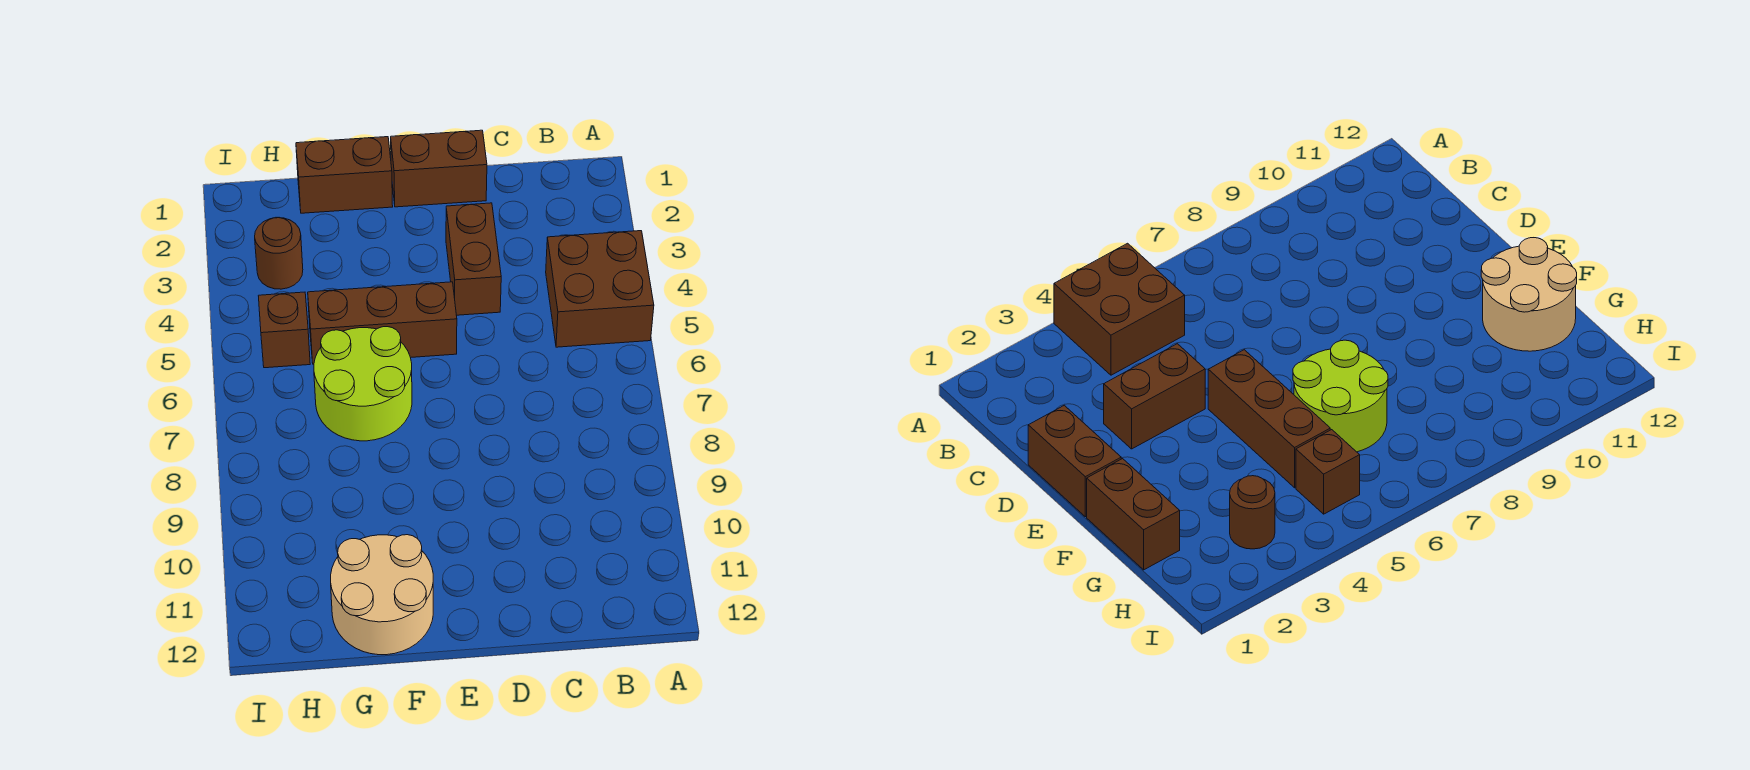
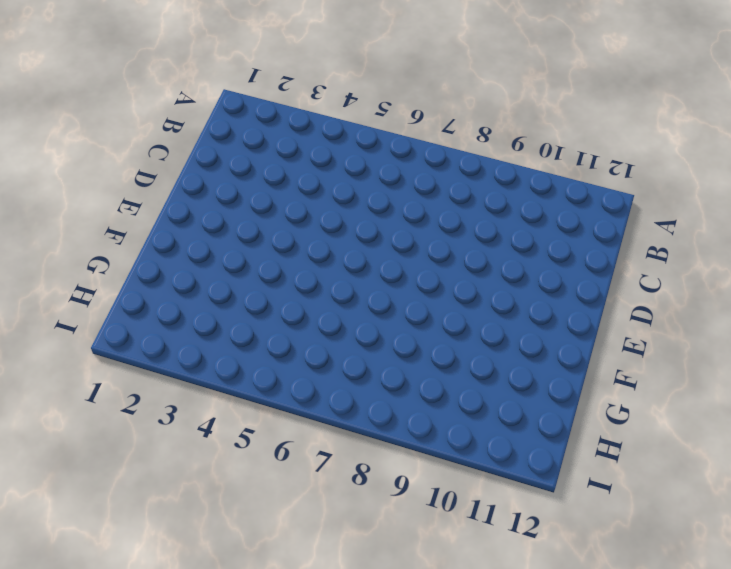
none -> brown brick A4:B5 level 1
none -> brown brick D1:E1 level 1

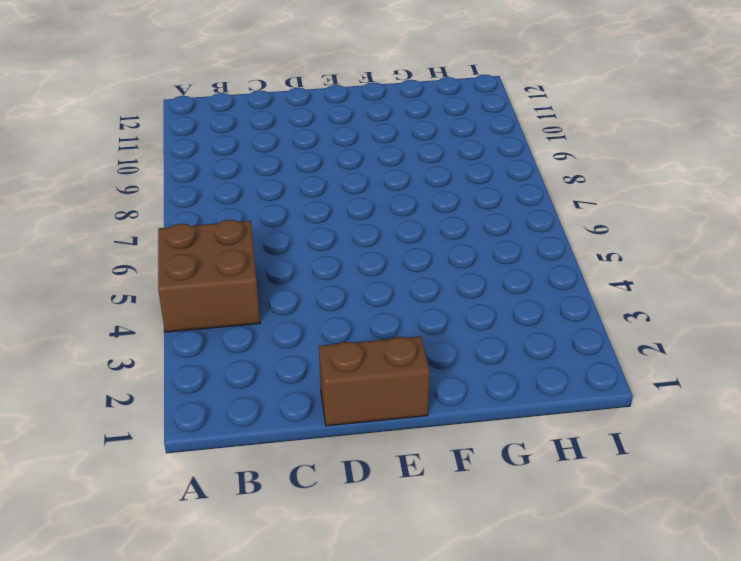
none -> brown brick D3:D4 level 1
none -> brown brick E5:G5 level 1

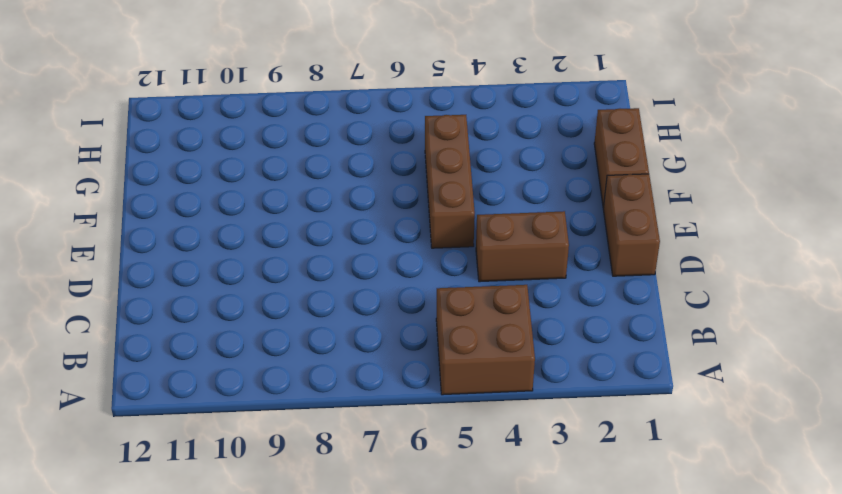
none -> lime round brick F6:G7 level 1
none -> tan round brick F11:G12 level 1

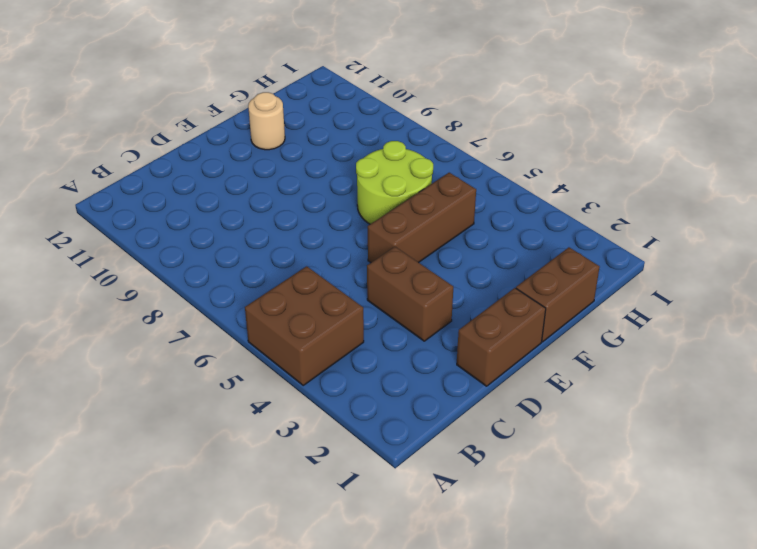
tan round brick F11 level 1 -> tan round brick F11:G12 level 1
none -> brown round brick H3 level 1
none -> brown brick H5 level 1

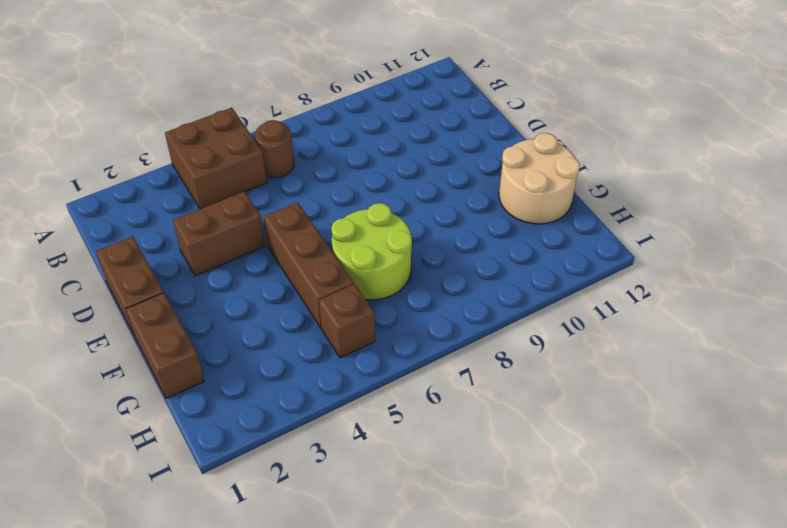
brown round brick B6 level 1 -> brown round brick H3 level 1

